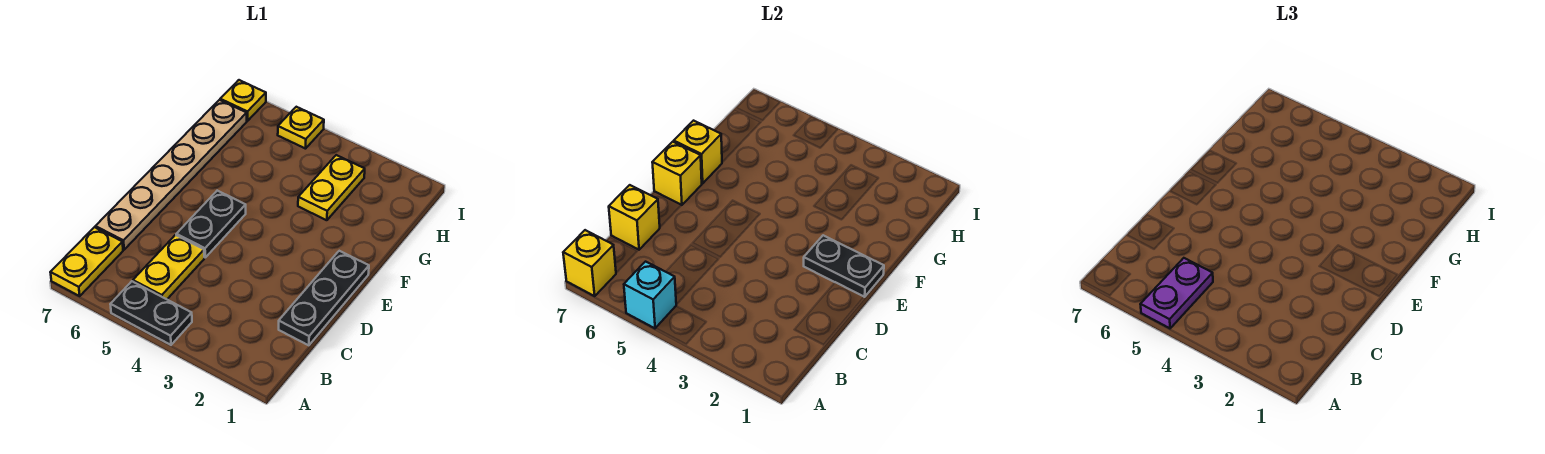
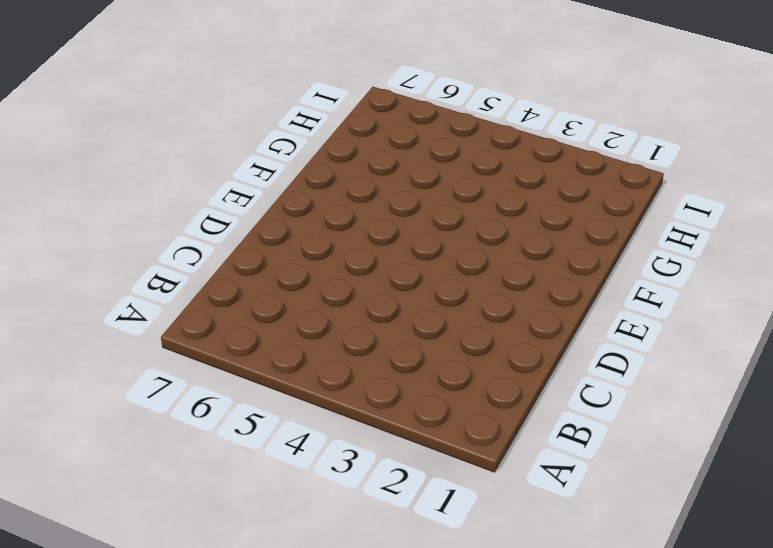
none -> black plate A4:A5 level 1
none -> yellow plate A7:B7 level 1
none -> yellow plate B5:C5 level 1

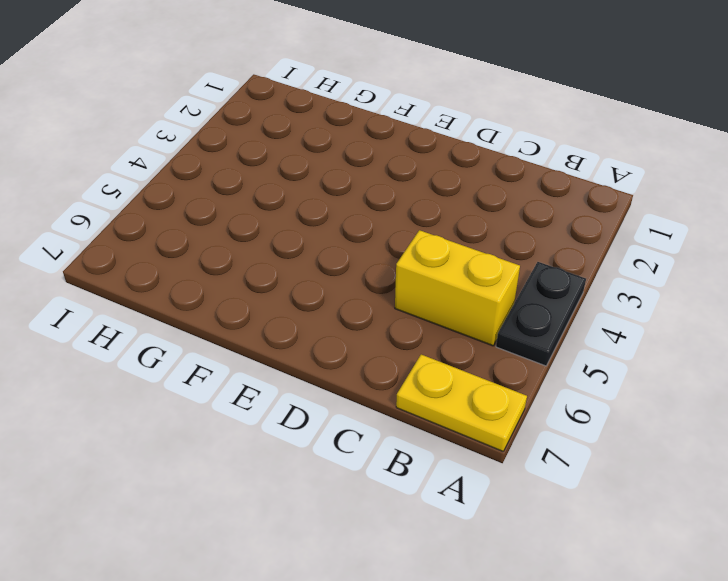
yellow brick B5:C5 level 1 -> yellow plate B5:C5 level 1
none -> black plate C1:E1 level 1
none -> tan plate C7:H7 level 1
none -> black plate D5:E5 level 1

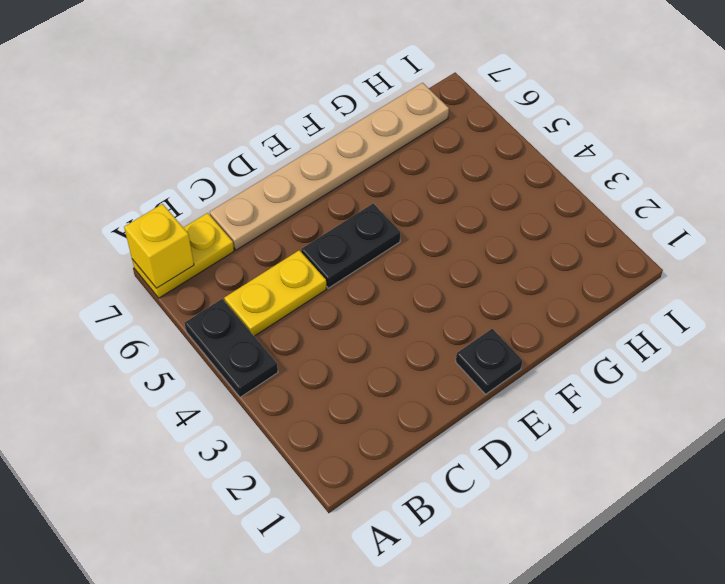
black plate E1 level 1 -> black plate C1:E1 level 1
none -> yellow plate G3:H3 level 1
none -> yellow plate I5 level 1
none -> yellow plate I7 level 1

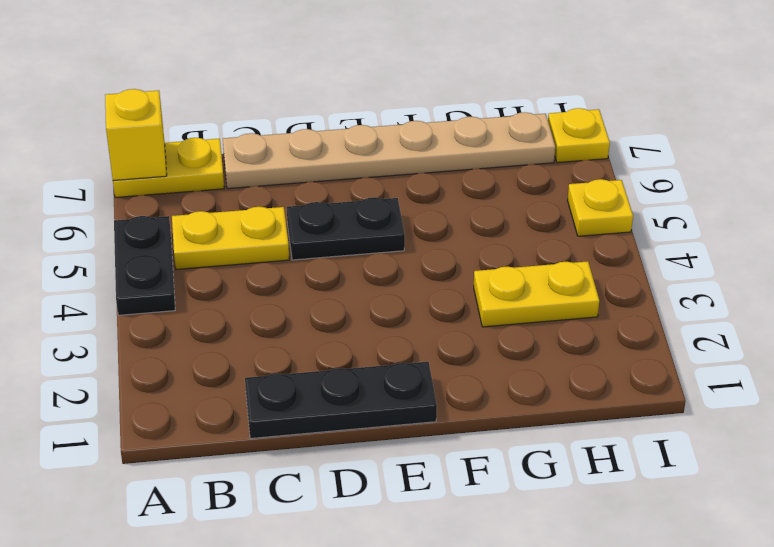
none -> cyan brick A5 level 2
none -> yellow brick C7 level 2
none -> black plate E1:E2 level 2

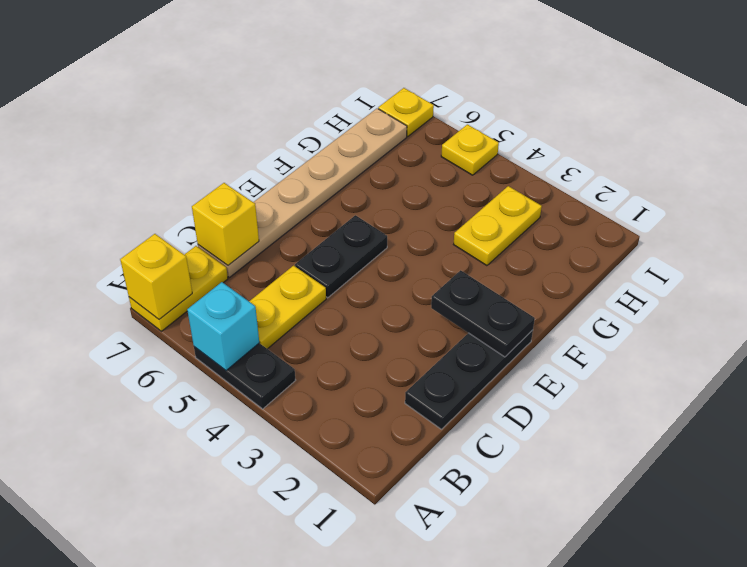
none -> yellow brick E7 level 2
none -> yellow brick F7 level 2
none -> purple plate A5:B5 level 3

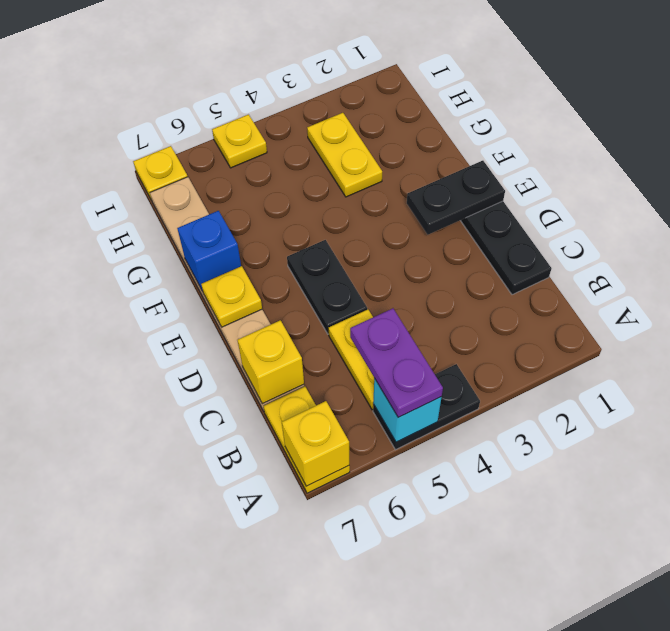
yellow plate E7 level 2 -> yellow brick E7 level 2
blue brick F7 level 2 -> yellow brick F7 level 2

